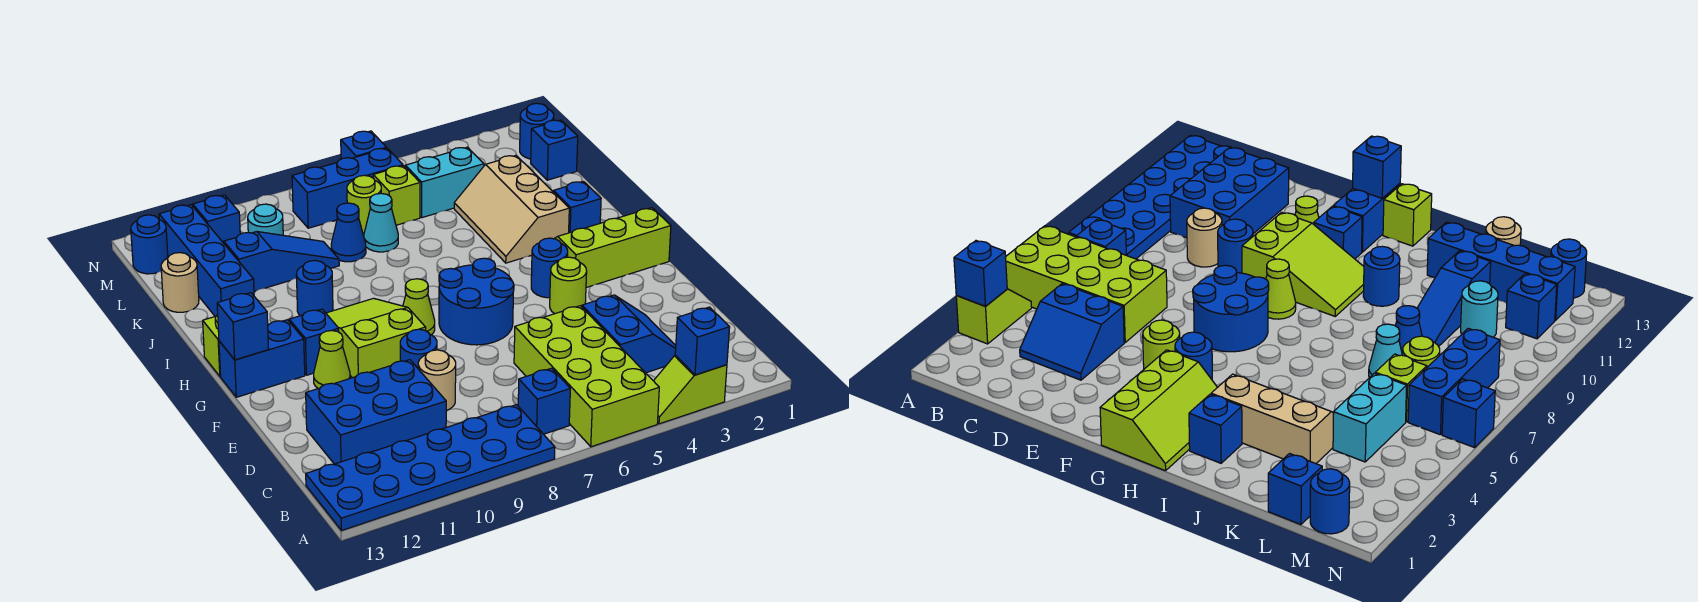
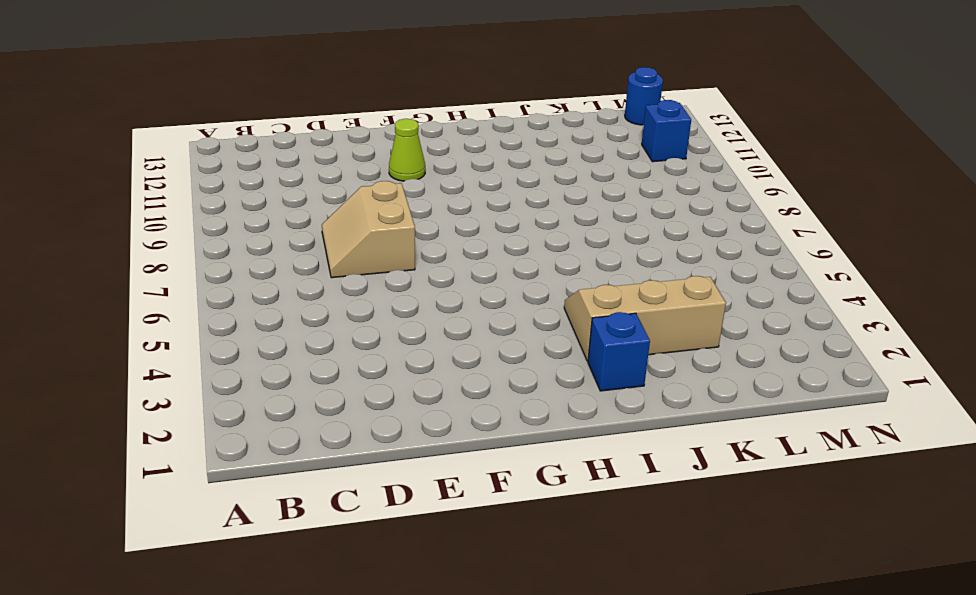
tan slope D7:E8 level 1 top E -> none
none -> lime slope A3:A4 level 1 top 3
none -> lime brick A5:D6 level 1
none -> blue plate A8:B13 level 1
none -> blue brick B7 level 1

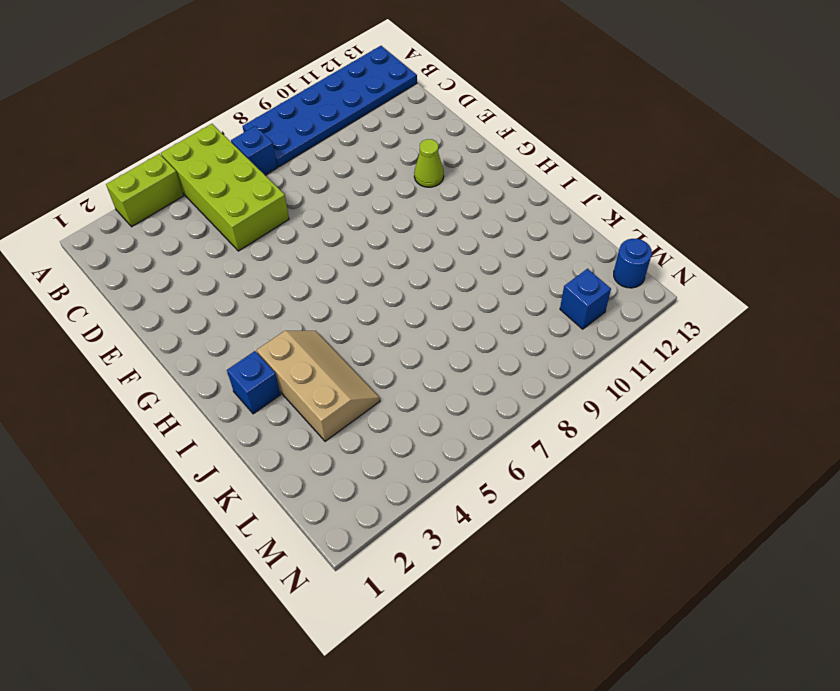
lime brick A3:A4 level 1 -> lime slope A3:A4 level 1 top 3
none -> blue slope C3:D4 level 1 top 4
none -> blue brick C10:D12 level 1
none -> tan round brick D9 level 1
none -> blue round brick E9 level 1

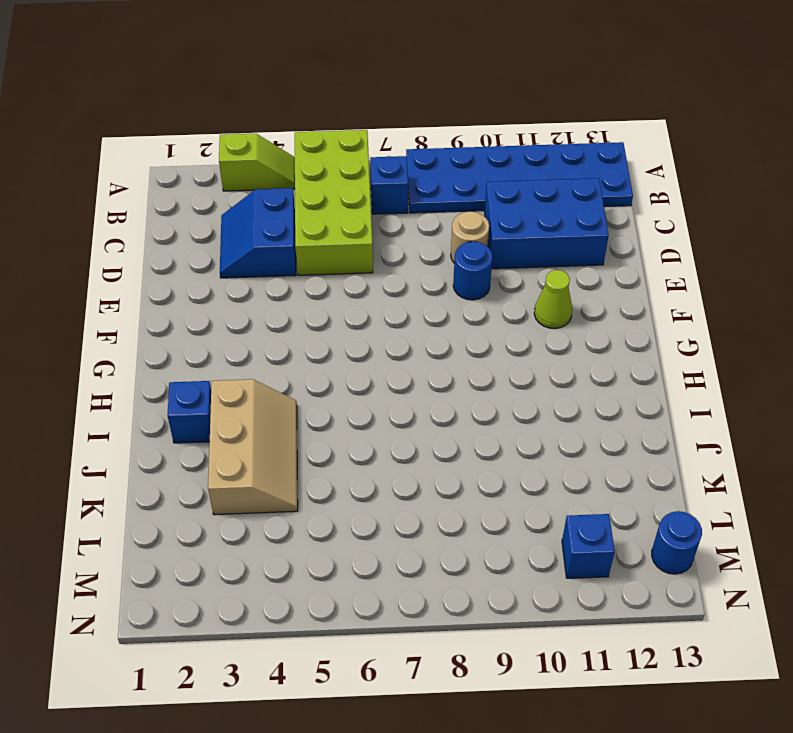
none -> lime round brick F4 level 1
none -> blue round brick F6:G7 level 1
none -> lime slope F9:H10 level 1 top F
none -> lime slope G1:H3 level 1 top G

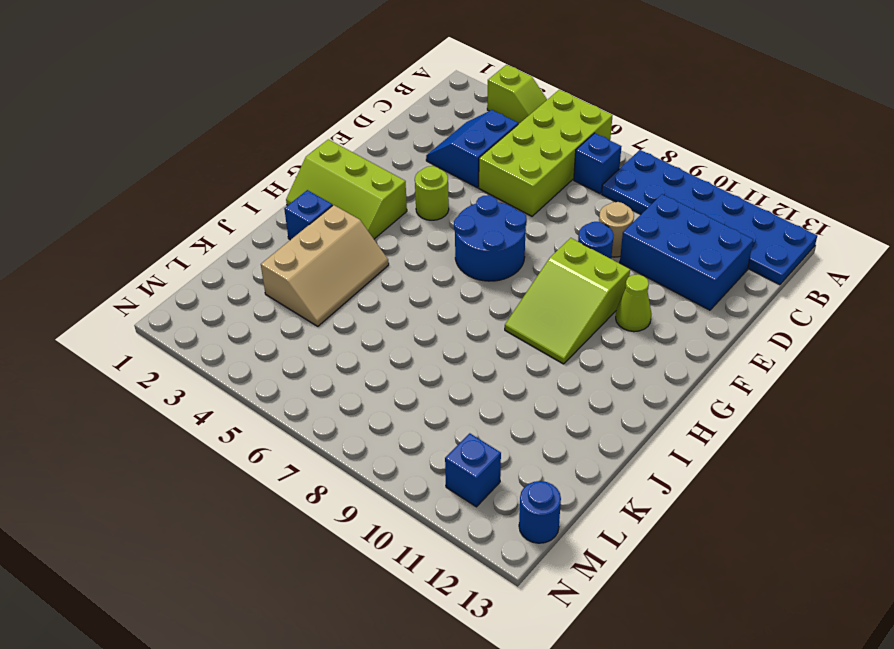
none -> blue round brick G4 level 1
none -> lime cone G8 level 1
none -> blue brick G11 level 1
none -> blue brick G12:G13 level 1

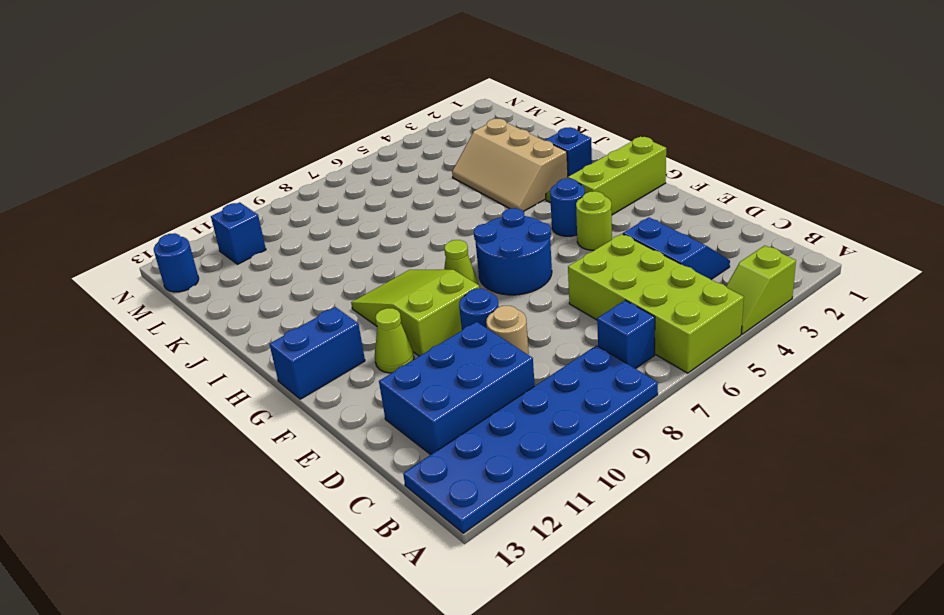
none -> blue brick G11 level 1
none -> lime brick H13 level 1
none -> blue round brick I10 level 1
none -> blue brick J12:M12 level 1

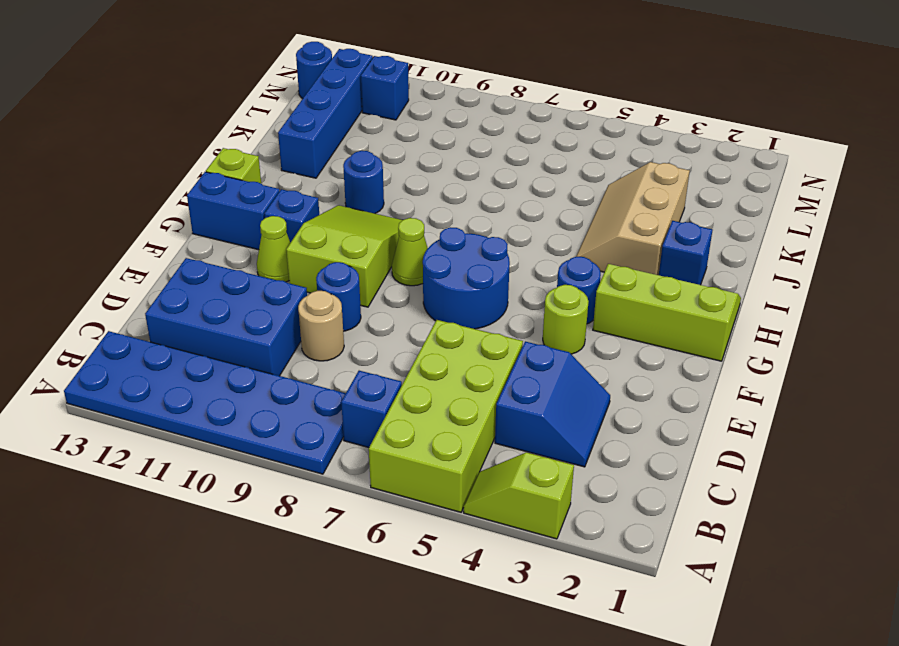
none -> cyan cone K7 level 1
none -> blue cone K8 level 1
none -> blue slope K9:K11 level 1 top 11
none -> tan round brick K13 level 1

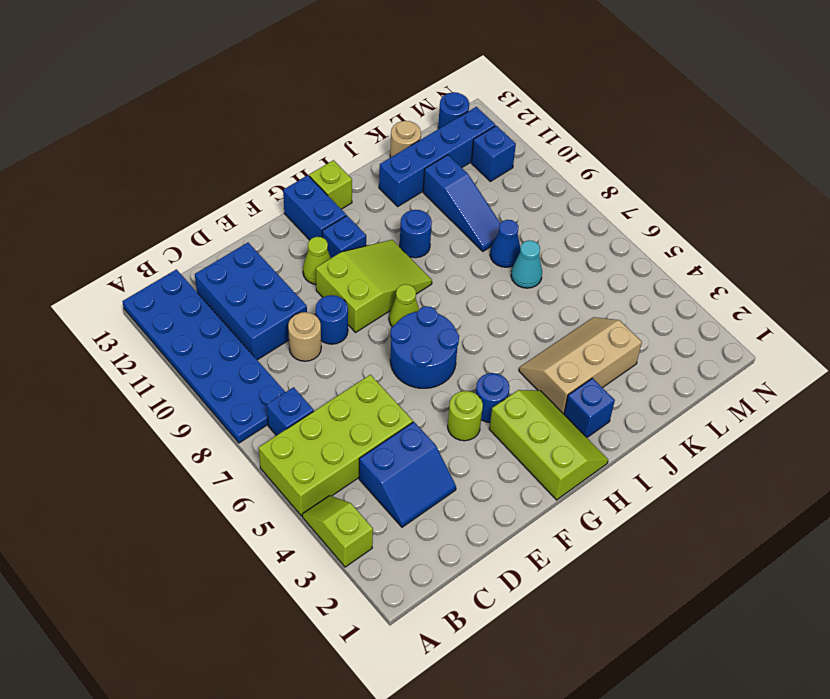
none -> blue brick L1 level 1
none -> cyan brick L4:L5 level 1
none -> lime brick L6 level 1
none -> lime round brick L7 level 1

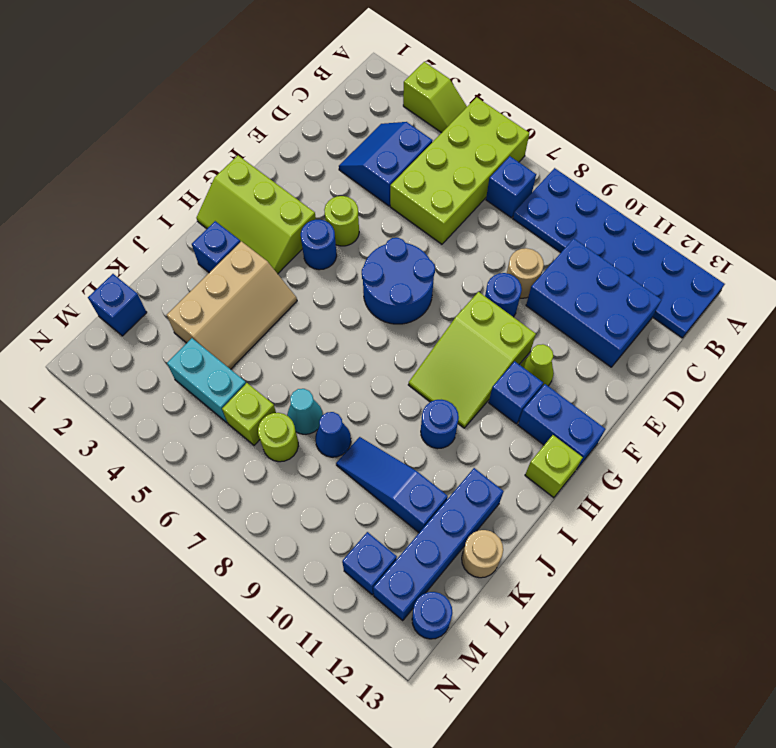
none -> lime cone G8 level 1
none -> cyan round brick L10 level 1
none -> blue round brick M1 level 1
none -> blue brick M6:M8 level 1

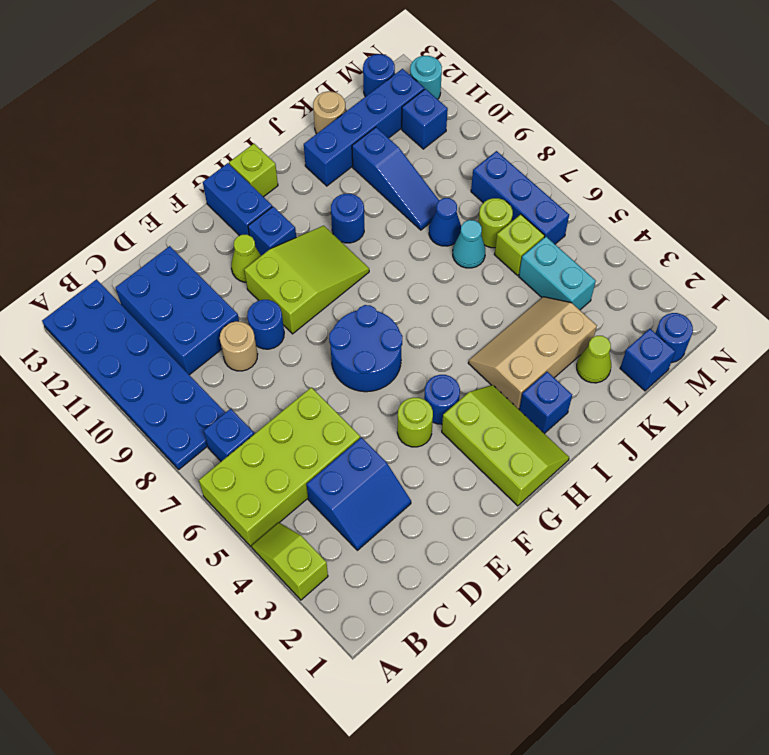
lime cone K2 level 1 -> lime cone G8 level 1
cyan round brick N12 level 1 -> cyan round brick L10 level 1
none -> blue brick N6 level 1
none -> blue brick A3 level 2
none -> blue brick G13 level 2

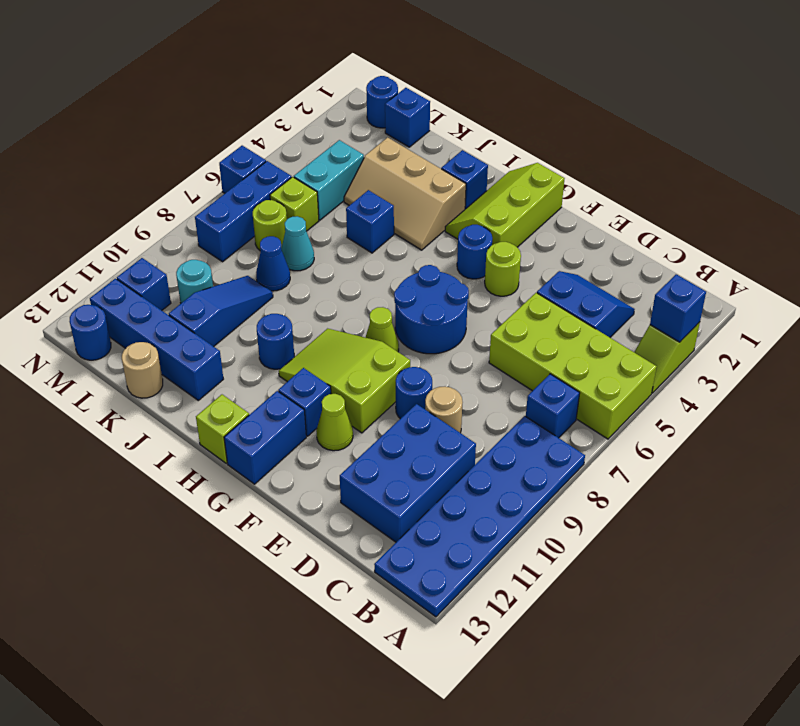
blue brick J5 level 1 -> blue brick G13 level 2

